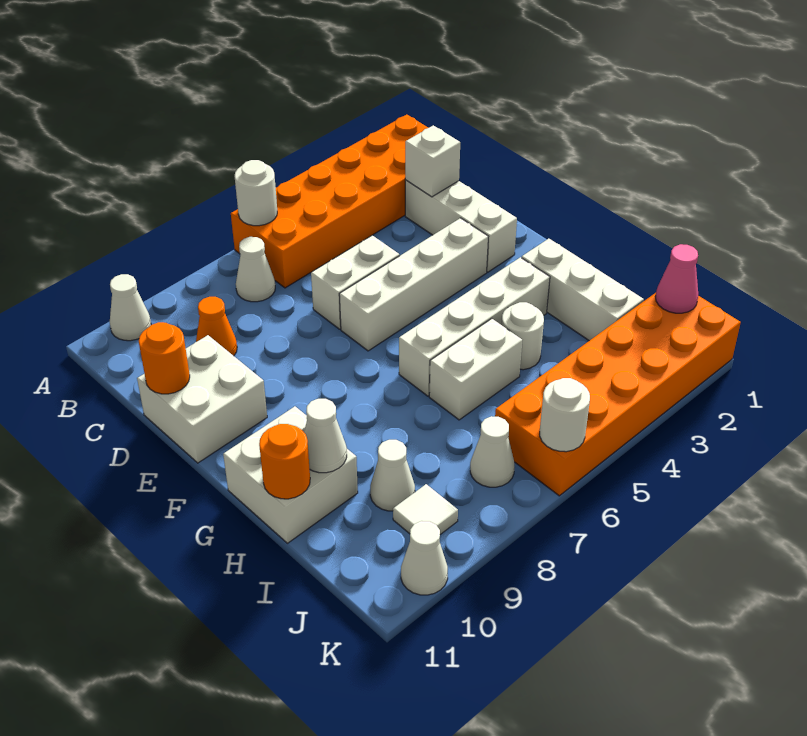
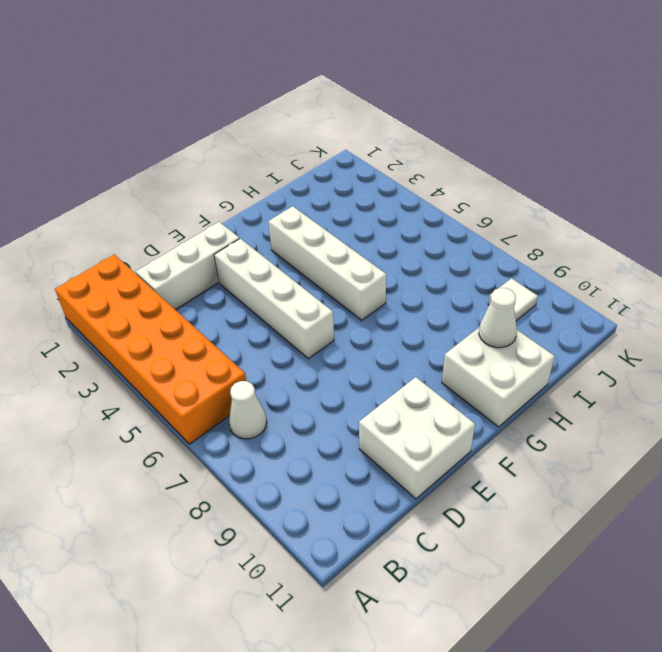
none -> white cone A10 level 1
none -> orange cone C9 level 1
none -> white brick D5:D6 level 1

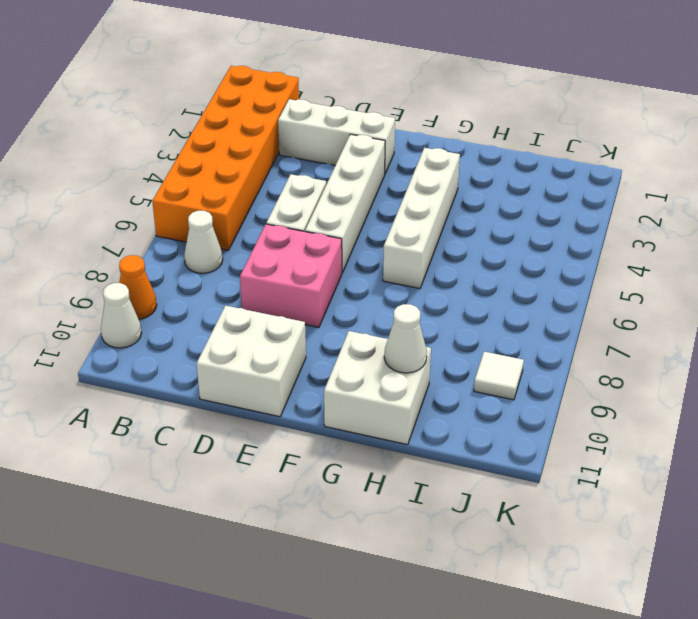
orange cone A9 level 1 -> orange cone C9 level 1
pink brick D7:E8 level 1 -> none
none -> white brick G2:I2 level 1
none -> white round brick H4 level 1
none -> white brick H5:H6 level 1

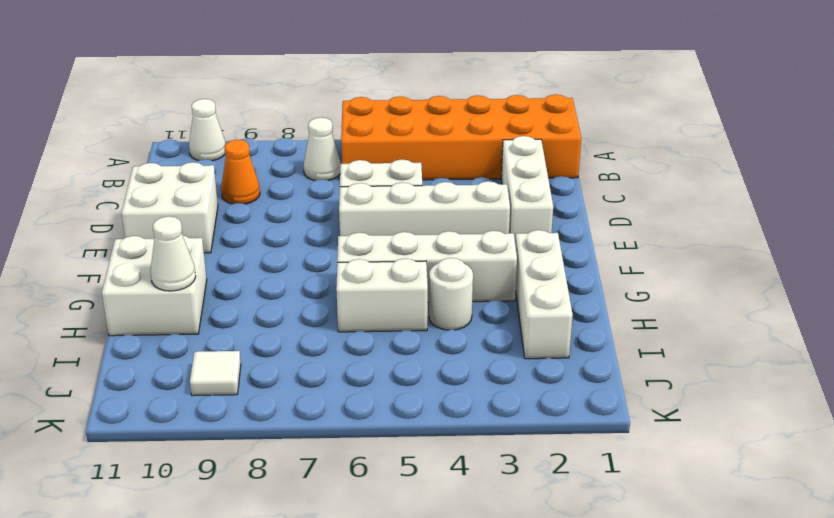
none -> white cone I9 level 1
none -> orange brick J1:K6 level 1
none -> white cone J7 level 1

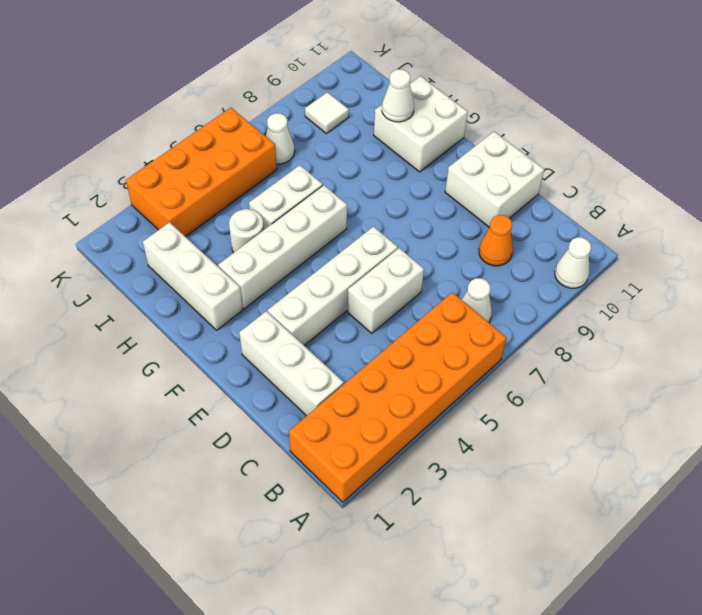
orange brick J3:K6 level 1 -> orange brick J1:K6 level 1
none -> white cone I9 level 1
none -> white cone K10 level 1
none -> white round brick A6 level 2

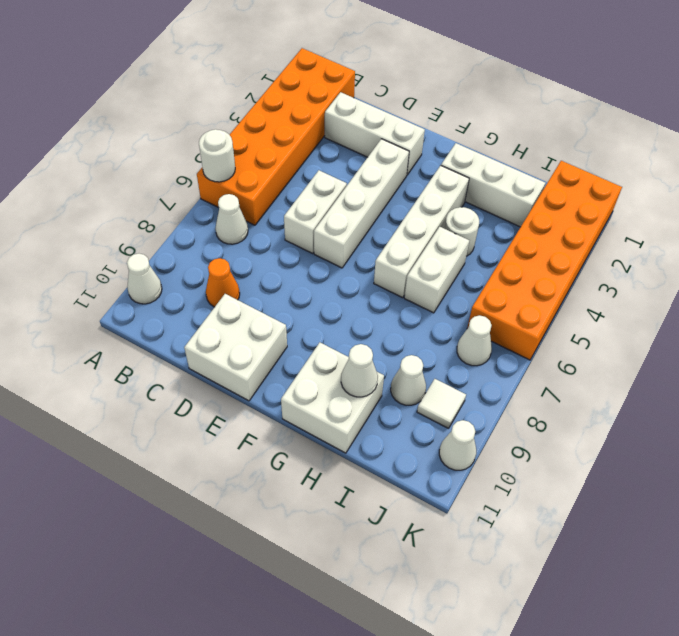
none -> white brick C2 level 2
none -> orange round brick D11 level 2
none -> orange round brick H11 level 2

